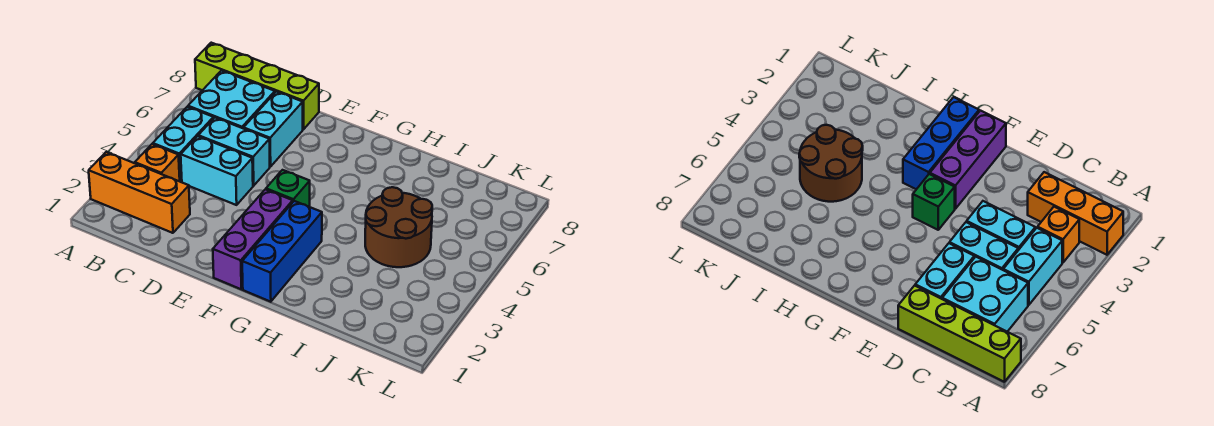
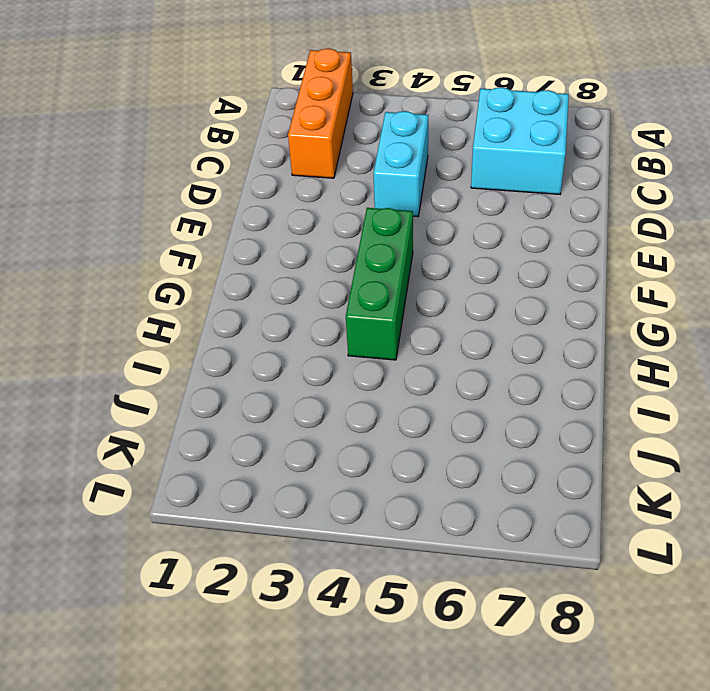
green brick F4:H4 level 1 -> green brick F4 level 1
none -> lime brick A8:D8 level 1
none -> orange brick B3 level 1
none -> cyan brick B4:B5 level 1

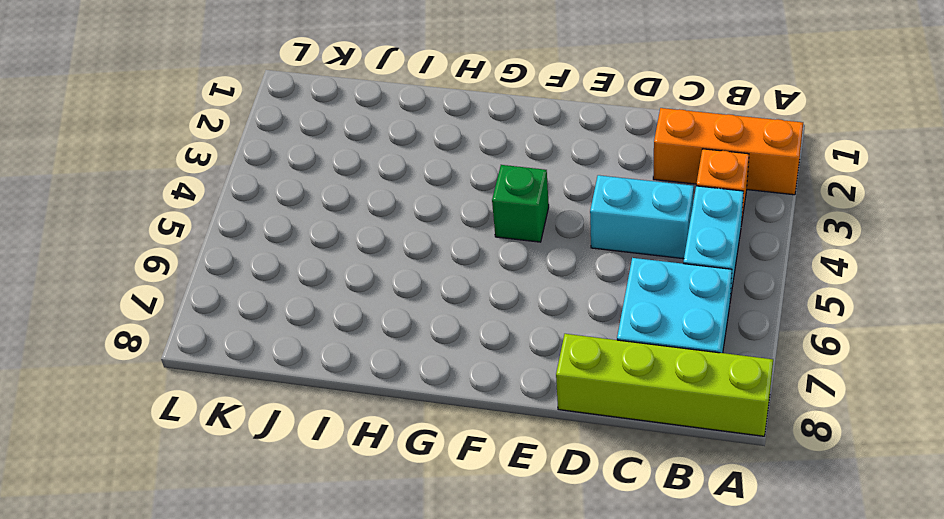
none -> cyan brick C5:D5 level 1
none -> cyan brick D6:D7 level 1
none -> purple brick F1:F3 level 1

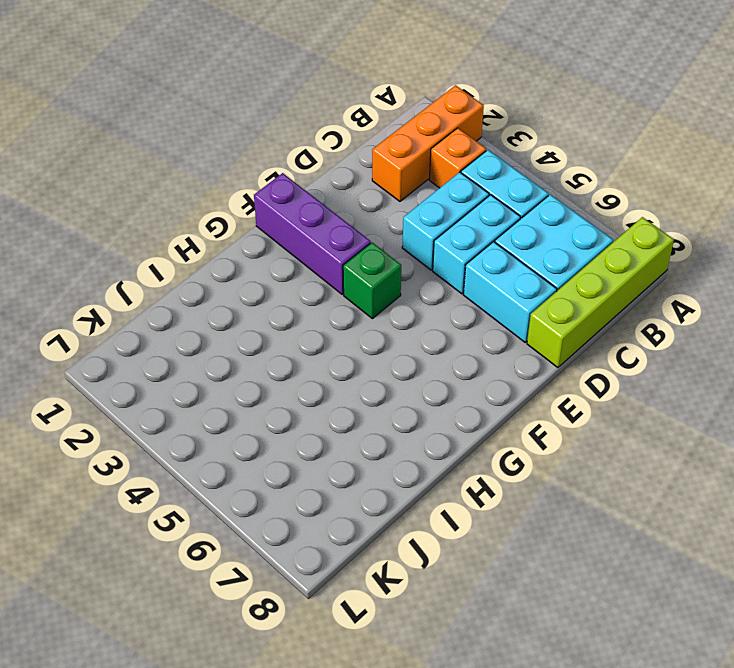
none -> blue brick G1:G3 level 1
none -> brown round brick I4:J5 level 1

